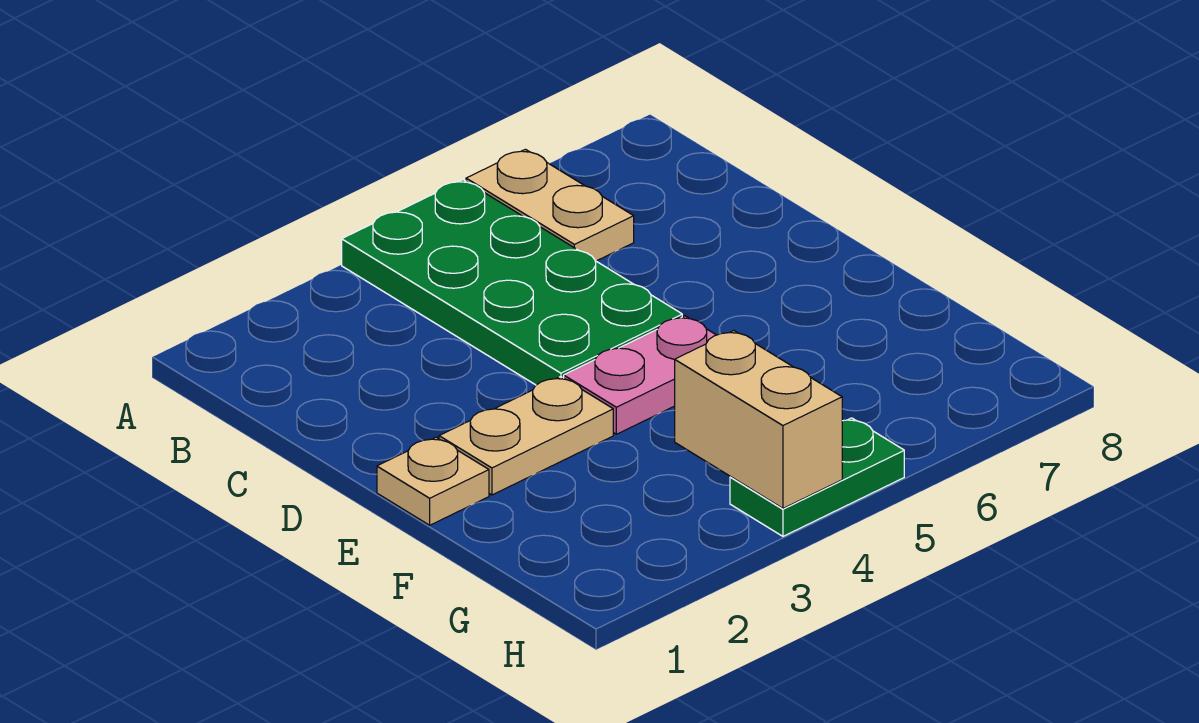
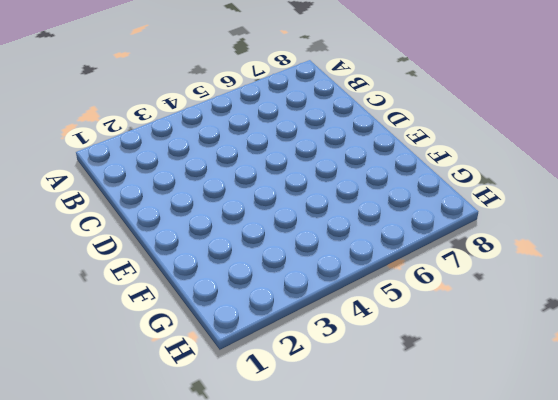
none -> green plate A4:D5 level 1
none -> tan plate A6:B6 level 1

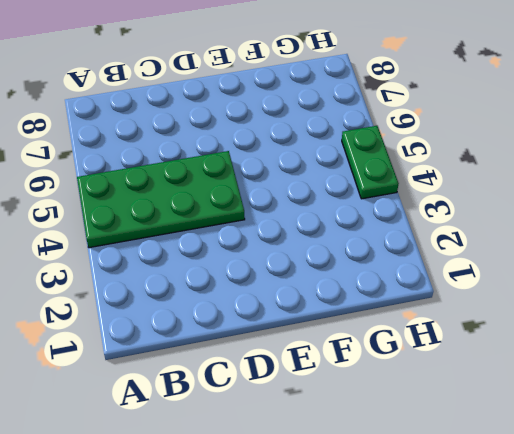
none -> tan plate A6:B6 level 1
none -> tan plate E1 level 1

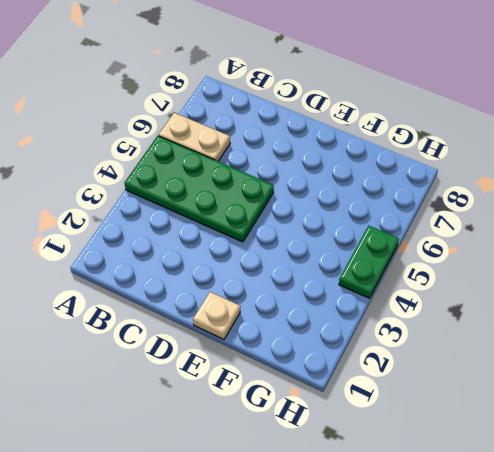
none -> tan plate E2:E3 level 1
none -> pink plate E4:E5 level 1

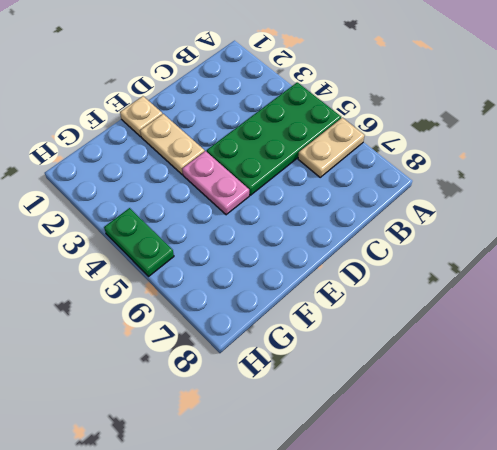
none -> tan brick G4:H4 level 2

